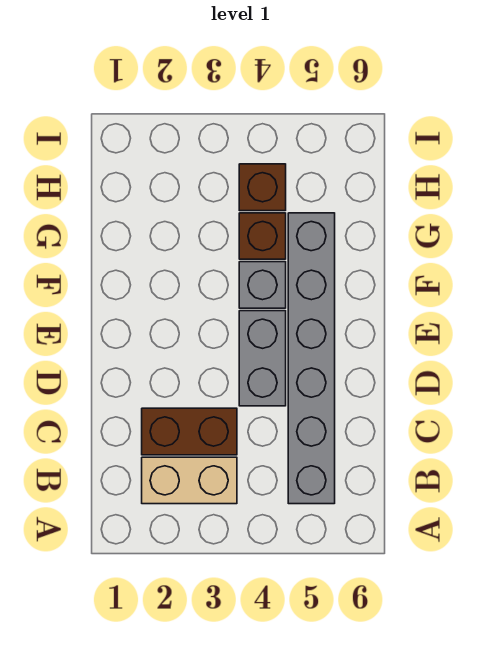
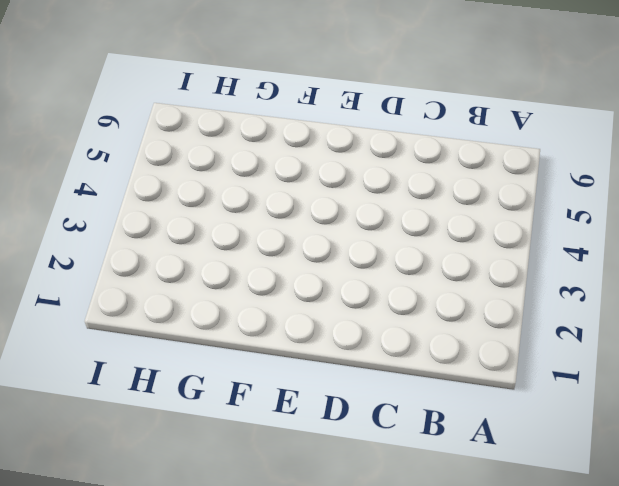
none -> tan brick B2:B3 level 1
none -> grey brick B5:G5 level 1

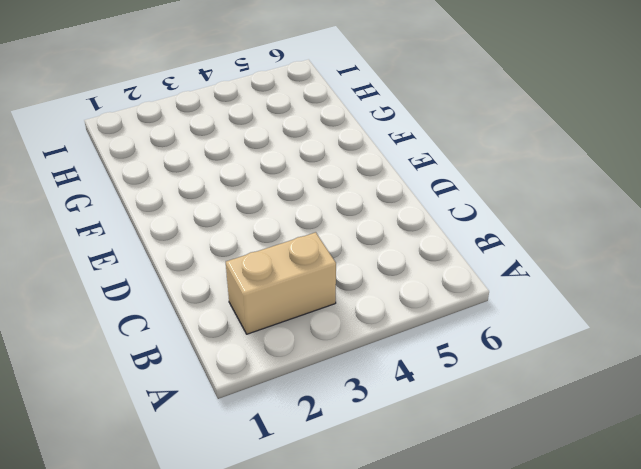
none -> grey brick B5:G5 level 1
none -> brown brick C2:C3 level 1

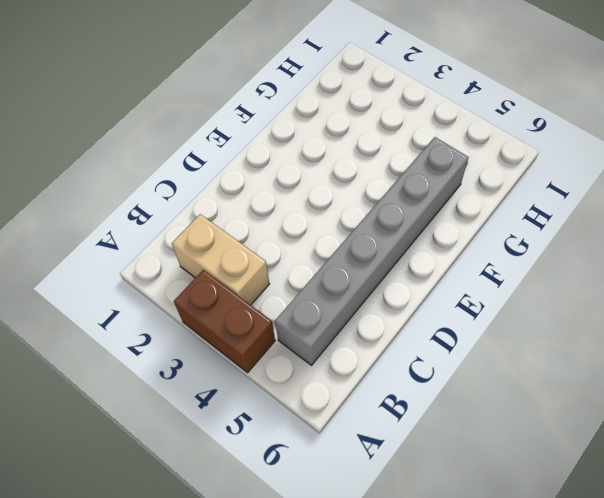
brown brick A3:A4 level 1 -> brown brick C2:C3 level 1
none -> grey brick D4:E4 level 1
none -> grey brick F4 level 1

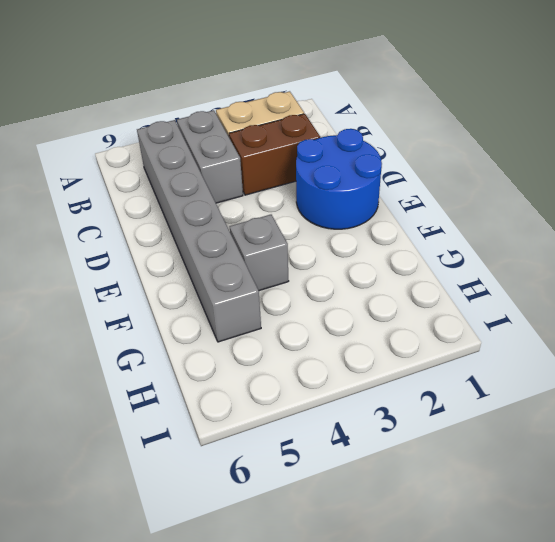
grey brick B4:C4 level 1 -> grey brick D4:E4 level 1
blue round brick D1:E2 level 1 -> none
none -> brown brick G4 level 1
none -> brown brick H4 level 1

